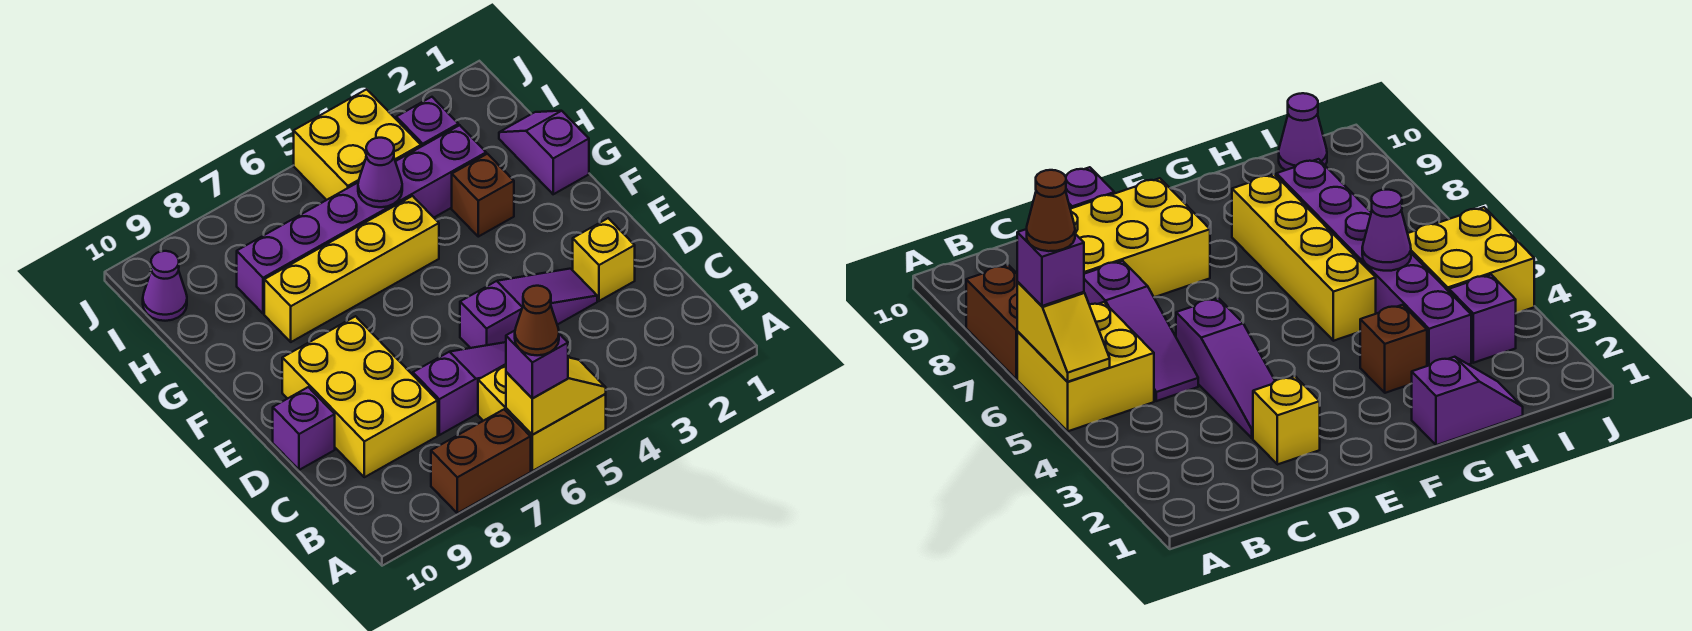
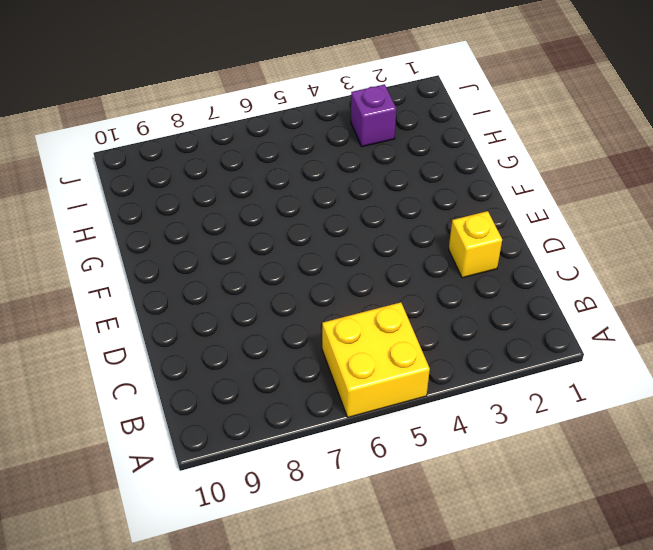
none -> brown brick A7:A8 level 1
none -> purple slope C5:C7 level 1 top 7
none -> yellow brick C8:E9 level 1

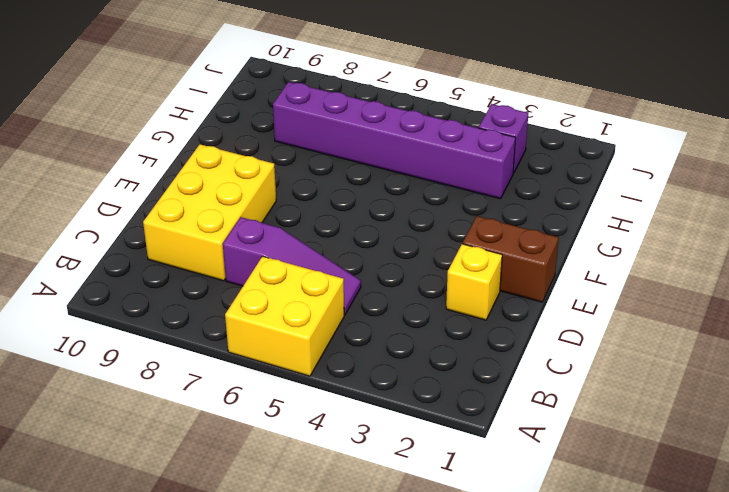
brown brick E1:E2 level 1 -> brown brick A7:A8 level 1
none -> purple slope D3:D5 level 1 top 5
none -> purple brick D10 level 1
none -> purple slope G1:H1 level 1 top G

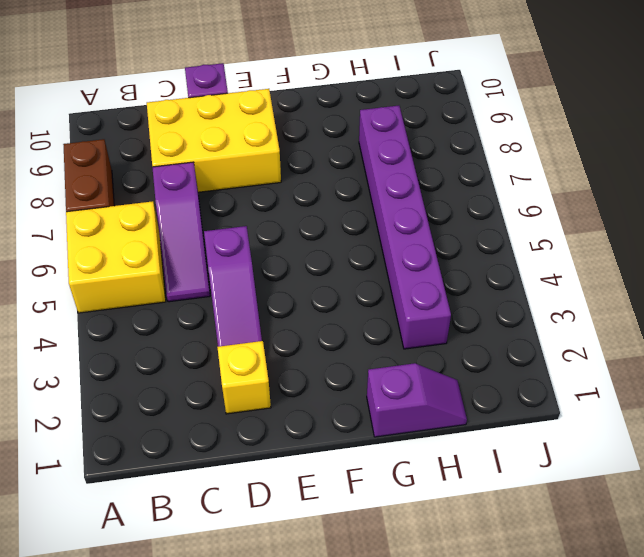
none -> brown brick G3 level 1
none -> yellow brick G5:G8 level 1
none -> purple brick I3 level 1

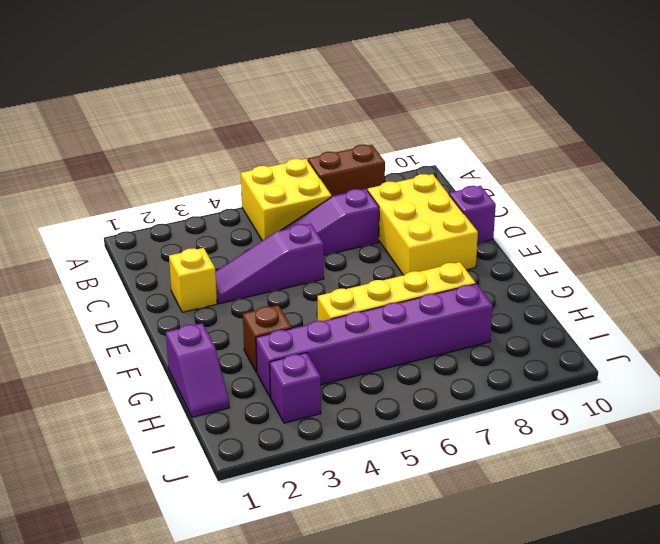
none -> yellow brick I4:J5 level 1
none -> purple cone I10 level 1
none -> yellow slope A5:A6 level 2 top 6

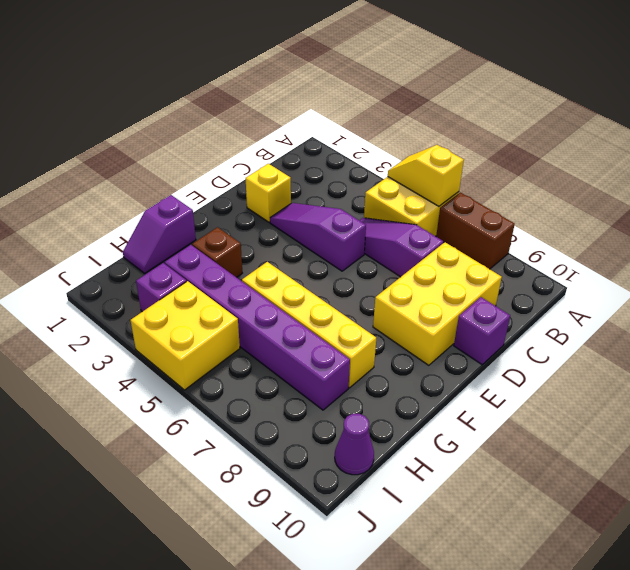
none -> purple cone H5 level 2
none -> purple brick A6 level 3
none -> brown cone A6 level 4

